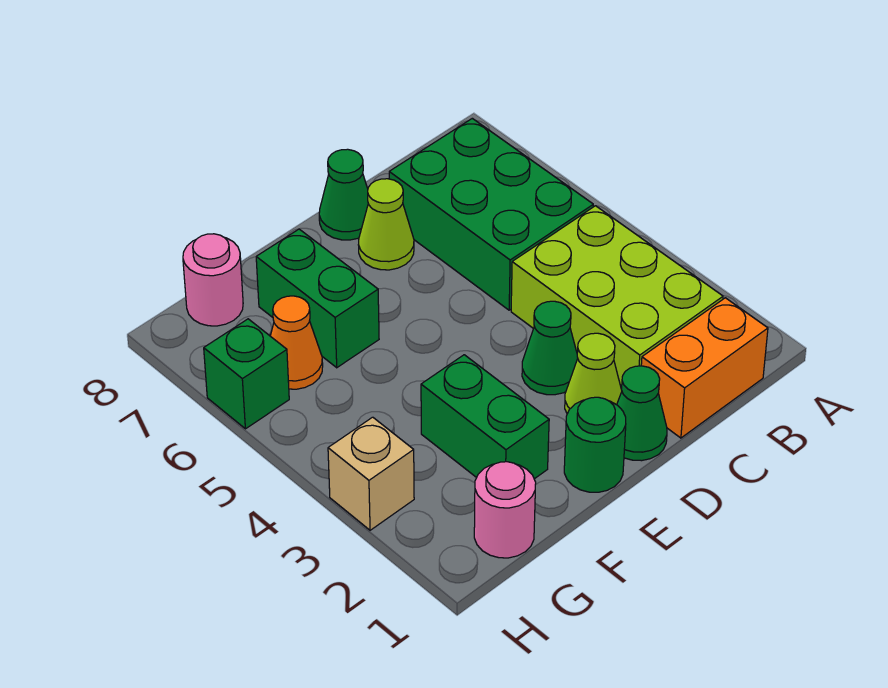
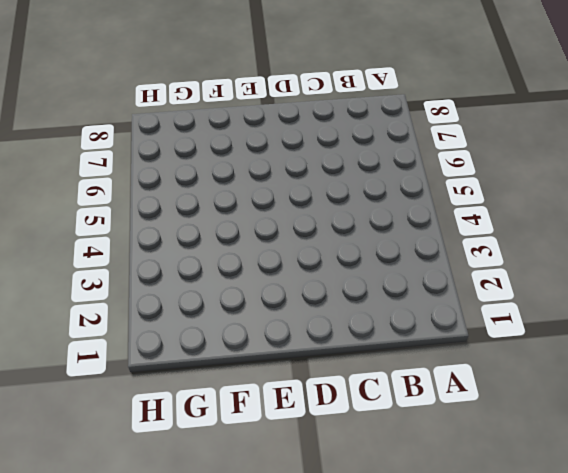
none -> orange brick B1:C1 level 1
none -> lime brick B2:C4 level 1
none -> green brick B5:C7 level 1

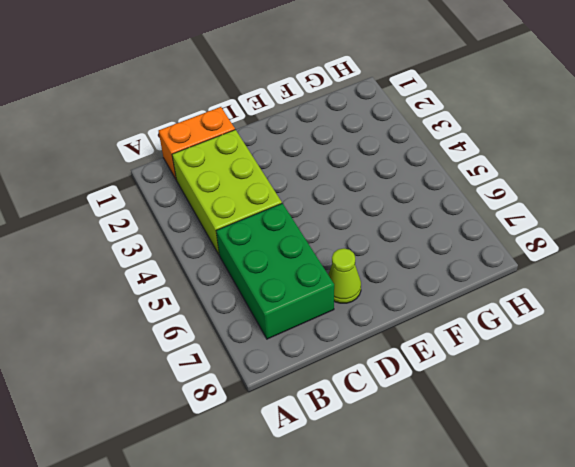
none -> green cone D1 level 1
none -> lime cone D2 level 1
none -> green cone D3 level 1

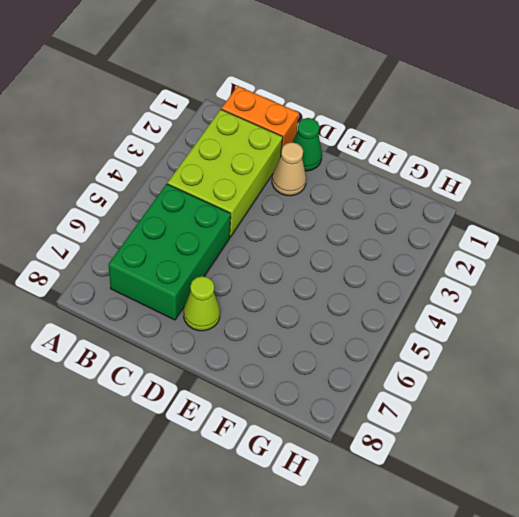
tan cone D2 level 1 -> lime cone D2 level 1
none -> green cone D3 level 1
none -> green cone D8 level 1
none -> green round brick E1 level 1

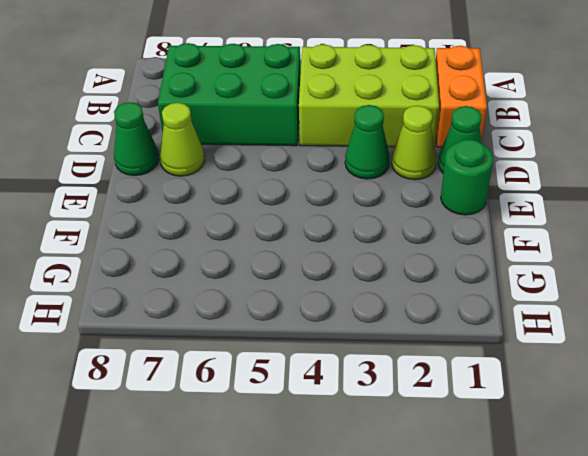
none -> green brick F2:F3 level 1
none -> green brick F6:F7 level 1
none -> pink round brick G1 level 1

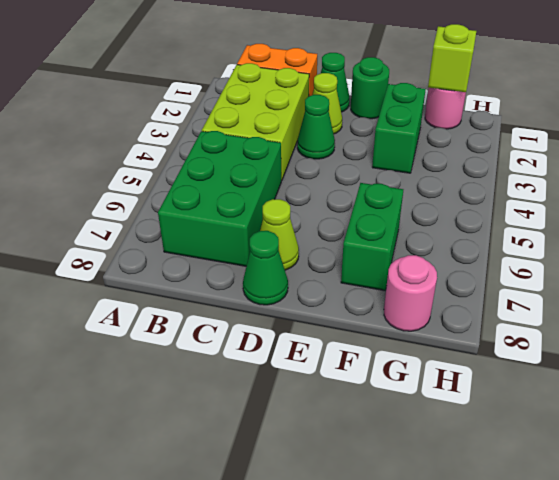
lime brick G1 level 2 -> none
none -> orange cone G6 level 1
none -> tan brick H3 level 1
none -> green brick H6 level 1

